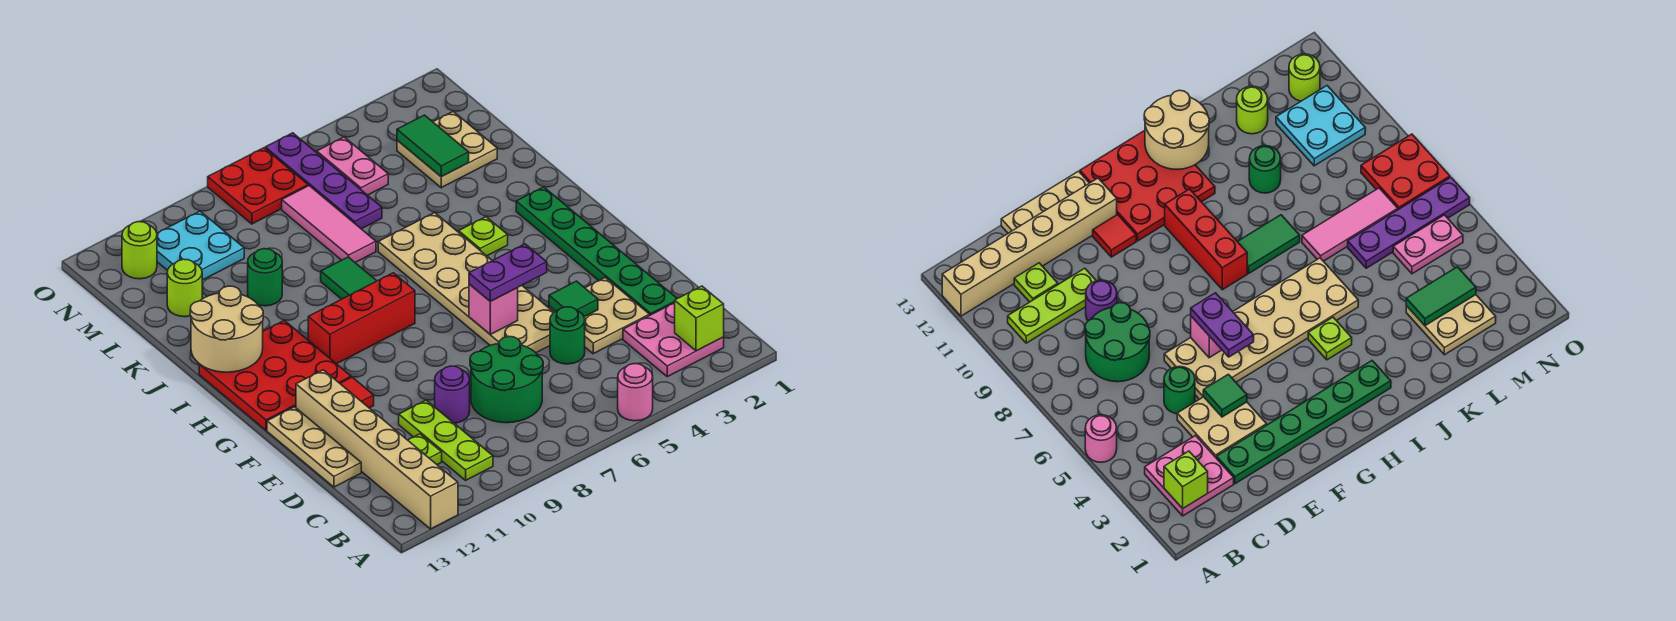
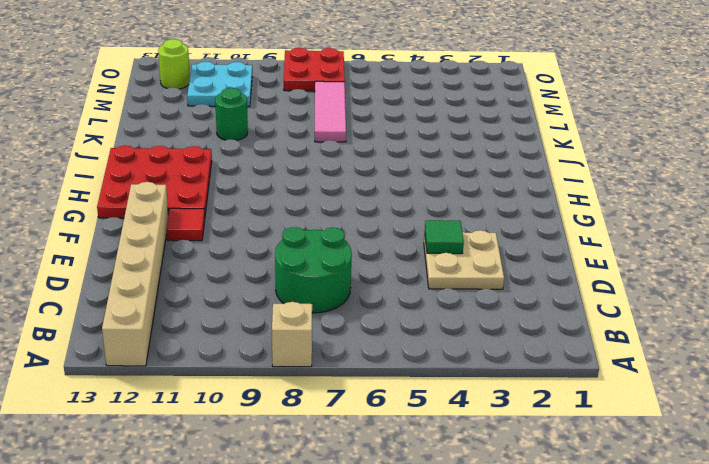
tan brick A8 level 1 -> none
none -> pink round brick A5 level 1
none -> pink plate B2:C3 level 1
none -> lime plate B10:D10 level 1
none -> lime plate C11 level 1

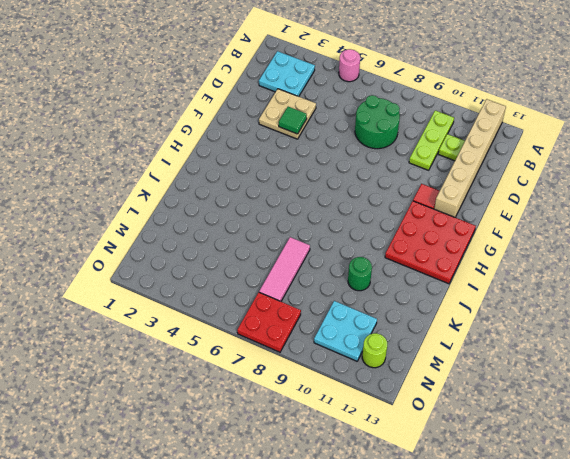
cyan plate B2:C3 level 1 -> pink plate B2:C3 level 1
none -> green plate D2:I2 level 1
none -> green round brick D5 level 1
none -> purple round brick D9 level 1
none -> tan plate D13:F13 level 1

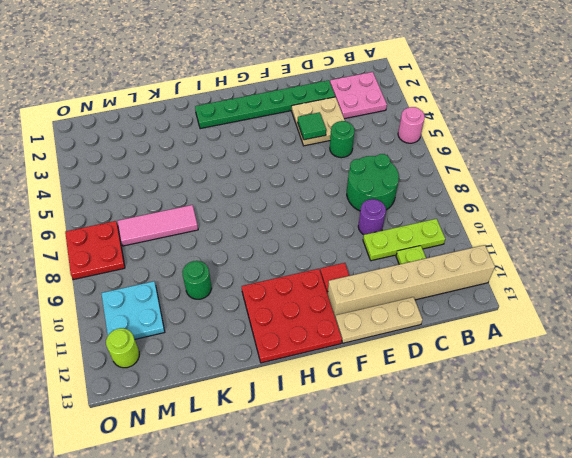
none -> tan plate E5:J6 level 1
none -> red brick H8:H10 level 1
none -> lime plate I4 level 1
none -> green tile I8:J8 level 1

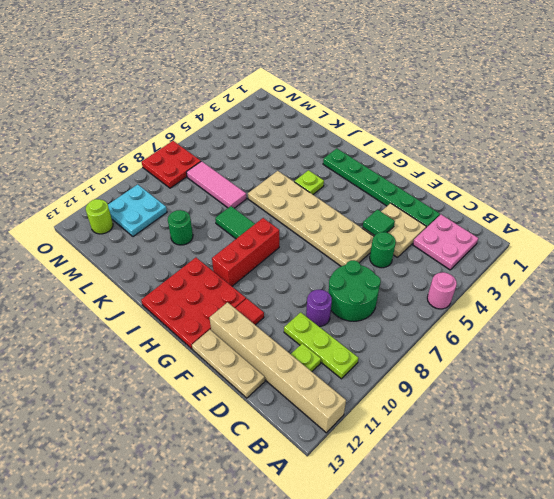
none -> tan plate L2:M3 level 1
none -> purple plate L6:O6 level 1
none -> lime round brick L12 level 1
none -> pink plate M5:N5 level 1

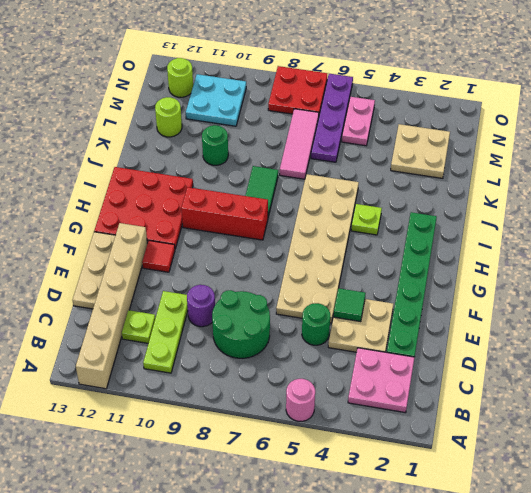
none -> lime brick B2 level 2
none -> pink brick F6 level 2
none -> tan round brick I12:J13 level 2
none -> green tile L3:M3 level 2

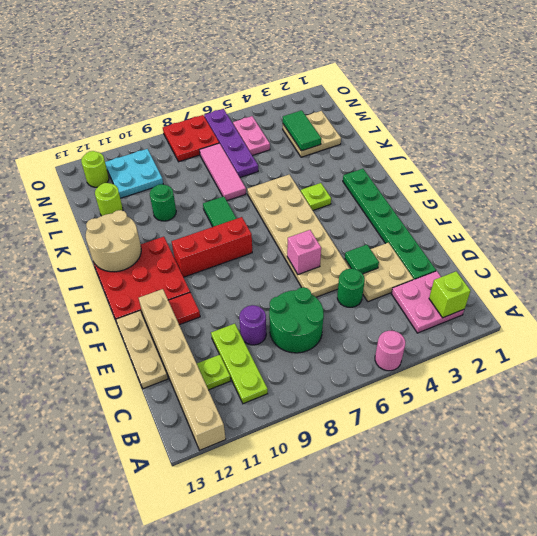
none -> purple plate F5:F6 level 3

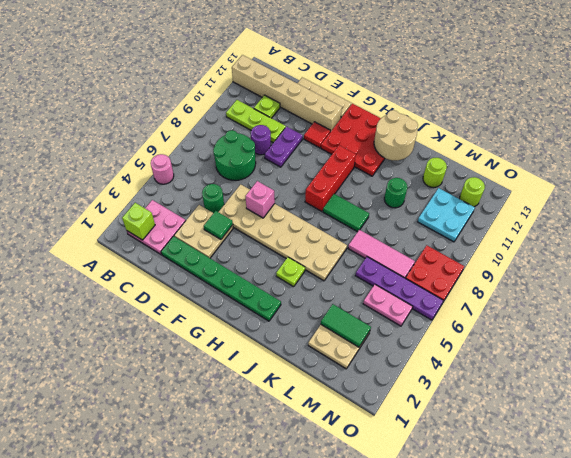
purple plate E9:E10 level 1 -> purple plate F5:F6 level 3

